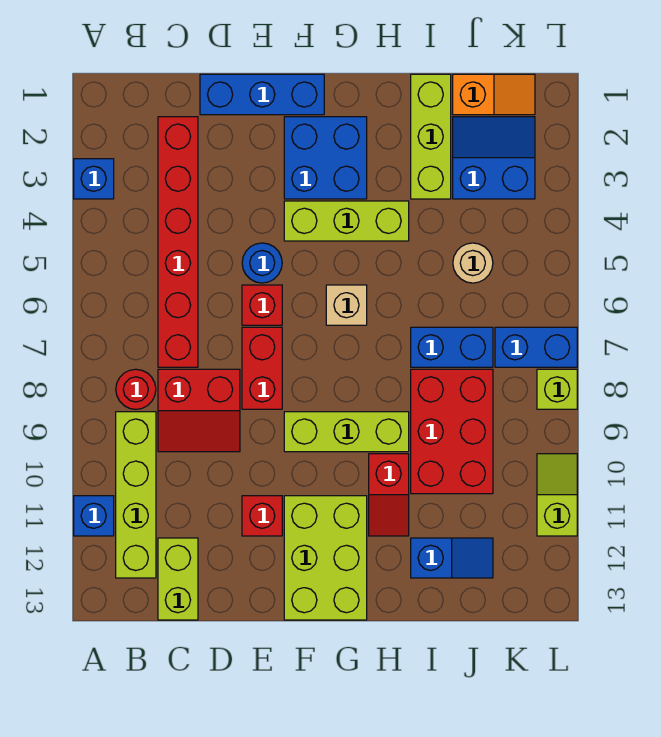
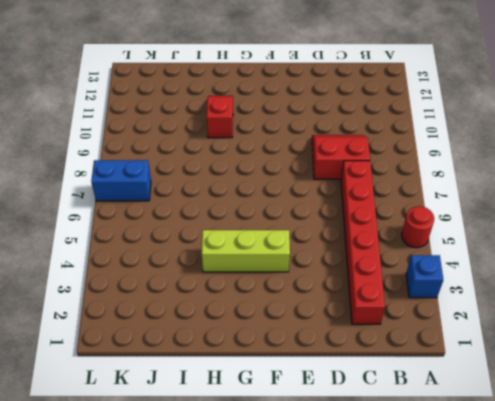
red round brick A5 level 1 -> red round brick B8 level 1
none -> blue brick A11 level 1
none -> lime brick B9:B12 level 1
none -> lime brick C12:C13 level 1

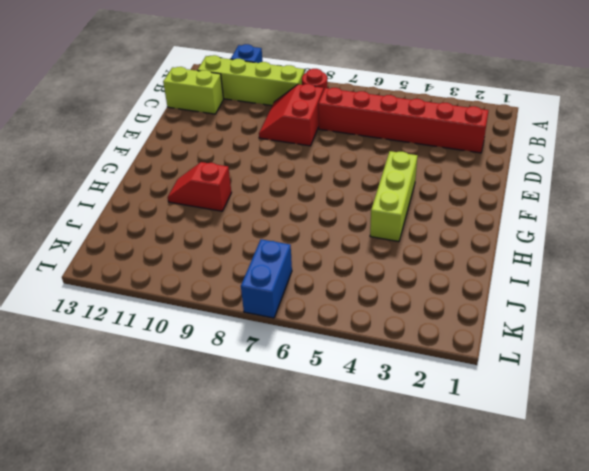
none -> blue brick A3 level 1
none -> blue brick D1:F1 level 1
none -> blue round brick E5 level 1

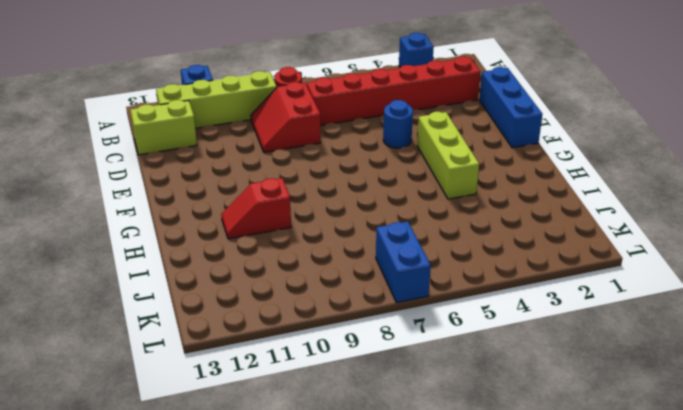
none -> red brick E6 level 1
none -> red brick E7:E8 level 1
none -> red brick E11 level 1

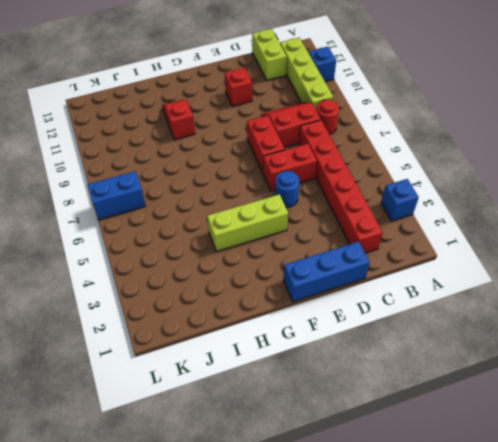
red brick D6:E6 level 1 -> red brick E6 level 1
none -> blue brick F2:G3 level 1
none -> lime brick F9:H9 level 1
none -> lime brick F11:G13 level 1

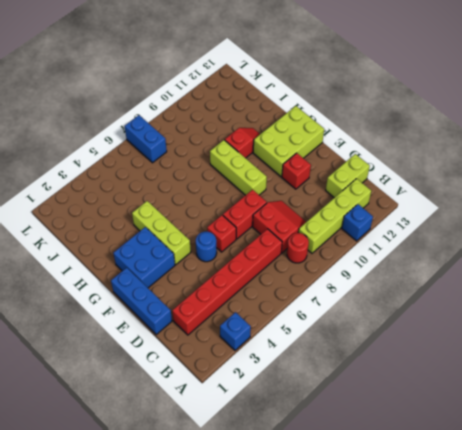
none -> tan brick G6 level 1
none -> lime brick I1:I3 level 1
none -> blue brick I7:J7 level 1

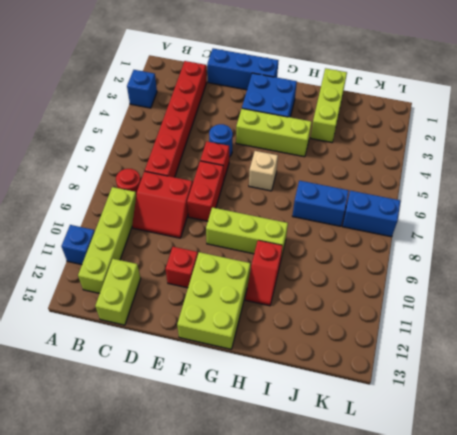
none -> red brick I8:J10 level 1
none -> blue slope I12:J12 level 1 top I
none -> orange slope J1:K1 level 1 top J

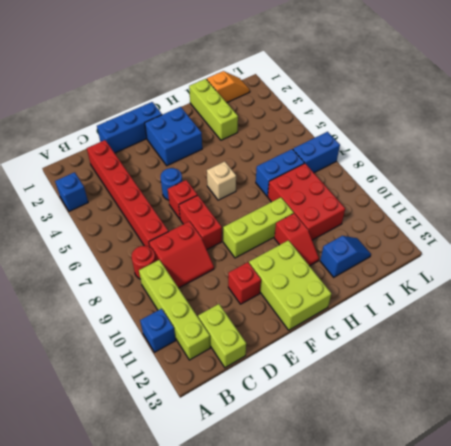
none -> lime brick F4:H4 level 1
none -> blue slope J2:K3 level 1 top 3
none -> tan round brick J5 level 1

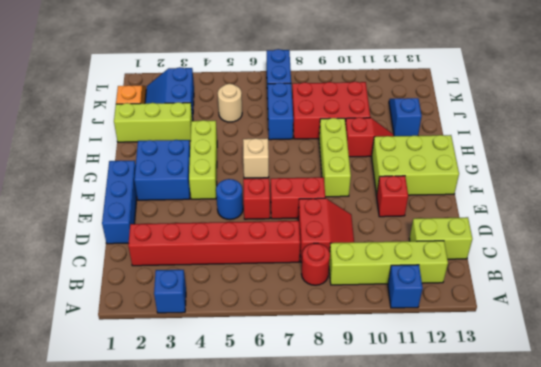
none -> lime brick L8 level 1
none -> lime slope L10:L11 level 1 top 11

